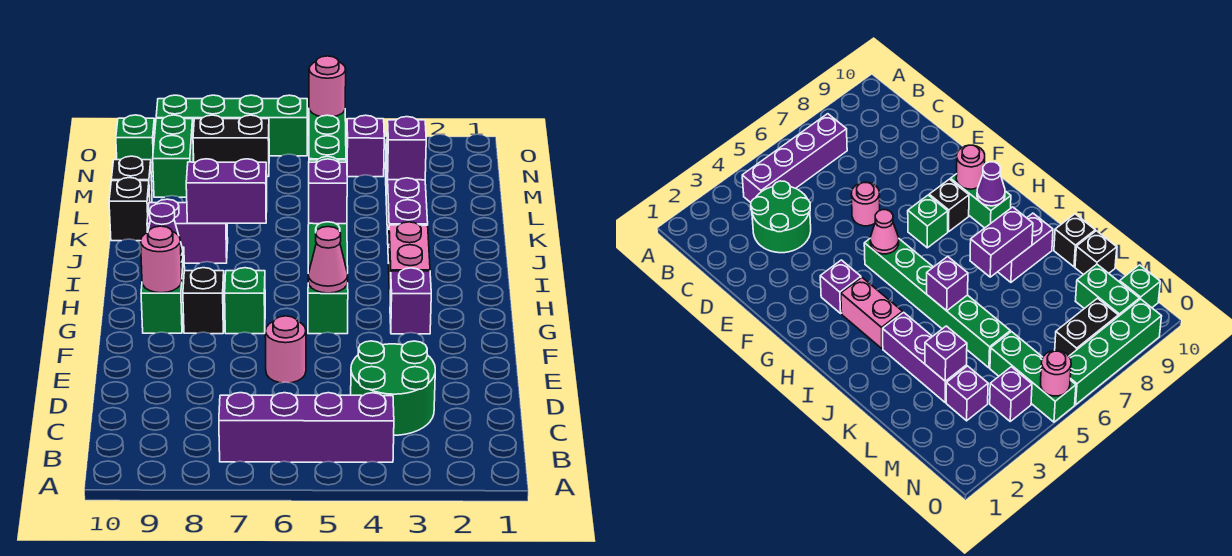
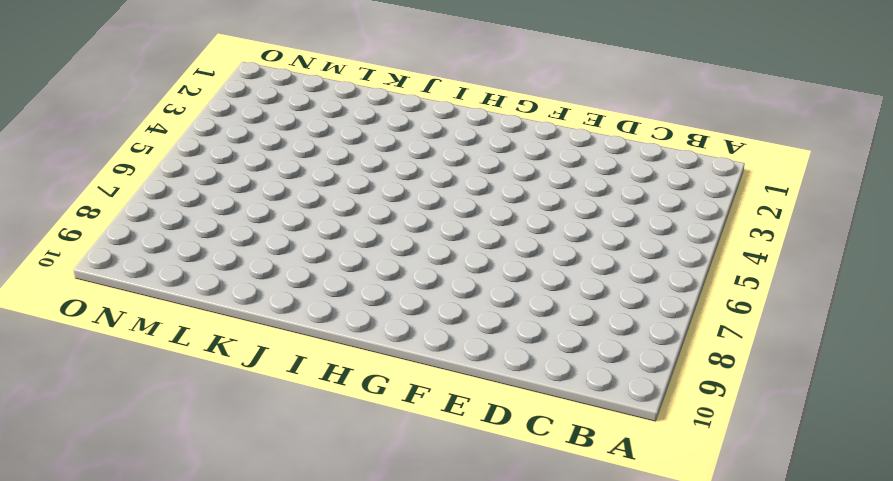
none -> purple brick B4:B7 level 1
none -> green round brick C3:D4 level 1
none -> pink round brick E6 level 1

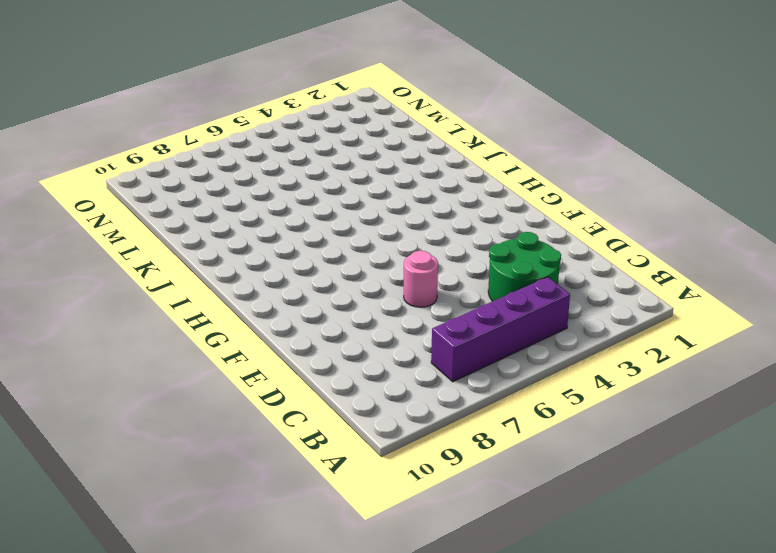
none -> purple brick G3 level 1
none -> green brick G5:L5 level 1
none -> green brick G7 level 1

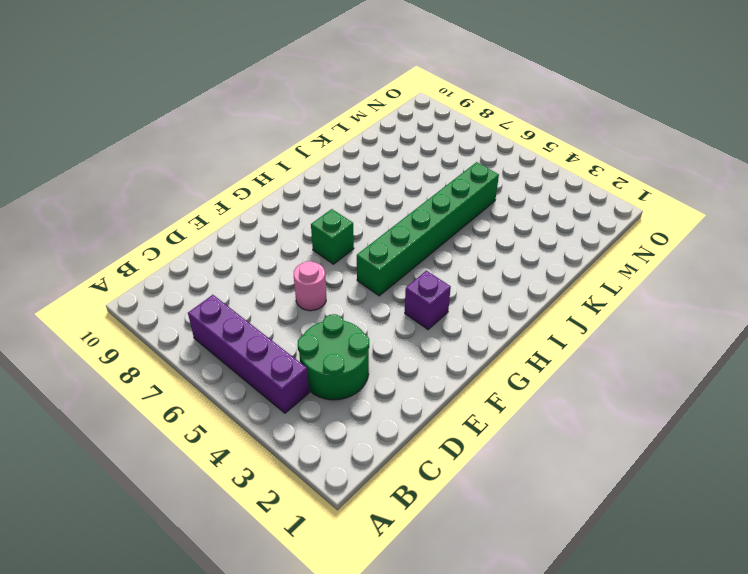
none -> black brick G8 level 1
none -> green brick G9:H9 level 1
none -> pink brick H3:I3 level 1

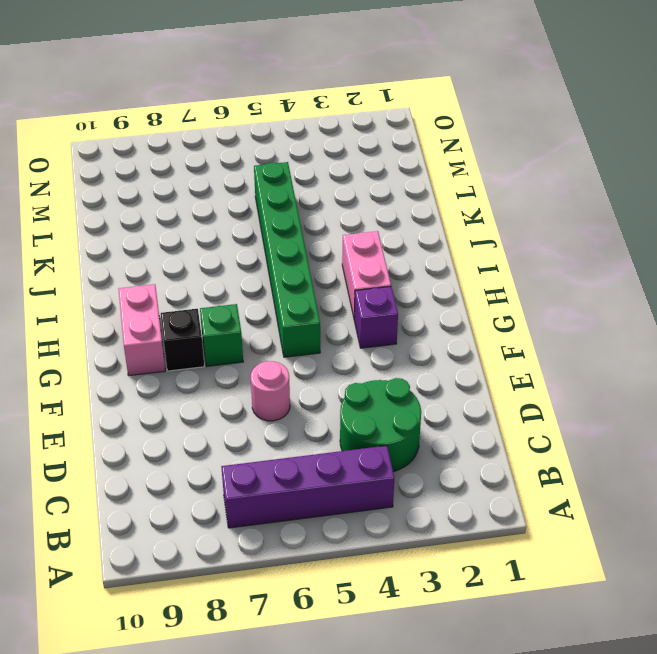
pink brick G9:H9 level 1 -> green brick G9:H9 level 1
none -> purple brick J3:L3 level 1
none -> purple brick J8:J9 level 1
none -> black brick K10 level 1

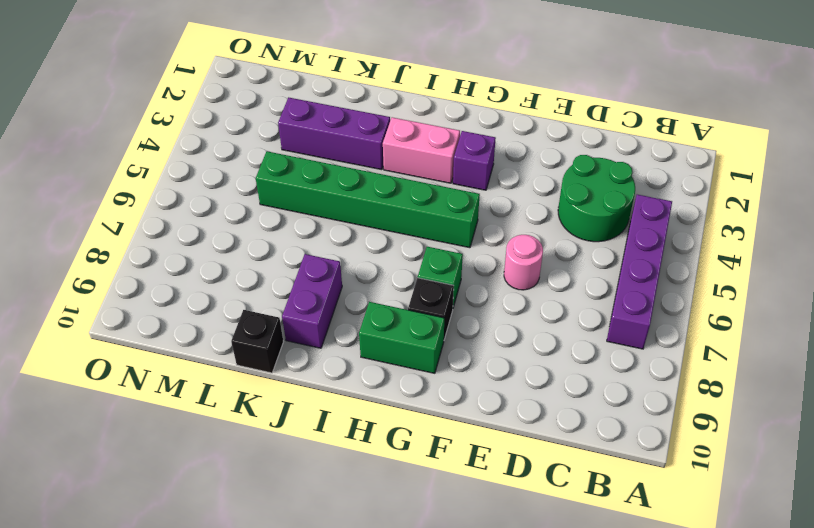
none -> black brick L10 level 1
none -> purple brick M3 level 1
none -> green brick M5:O5 level 1

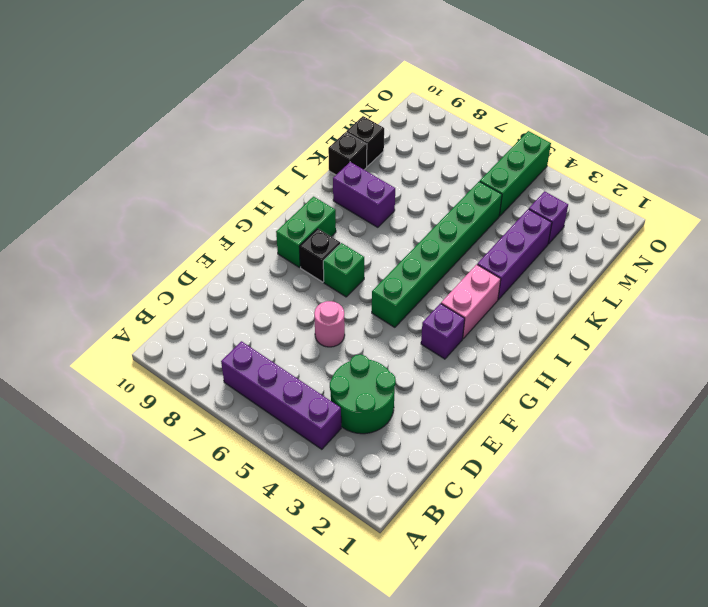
none -> green brick M9:N9 level 1
none -> purple brick N4 level 1
none -> black brick N7:N8 level 1

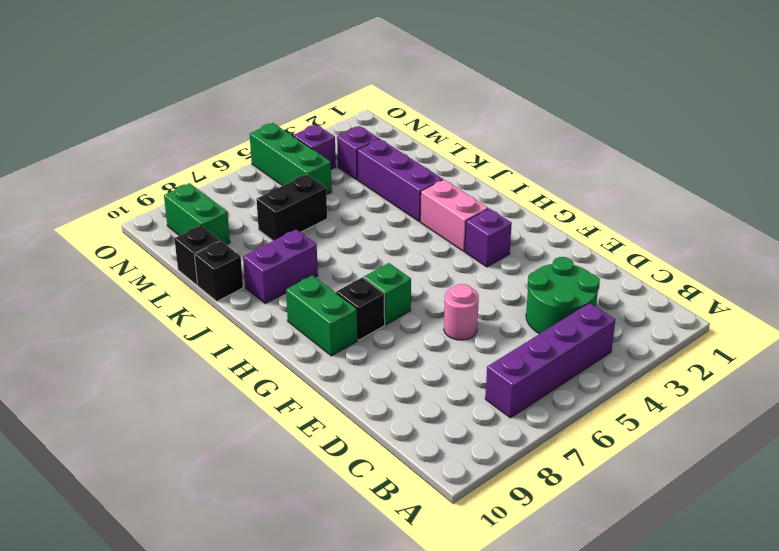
black brick L6:L7 level 1 -> black brick N7:N8 level 1
none -> green brick G5:L5 level 1
none -> green brick N10 level 1
none -> green brick O6:O9 level 1

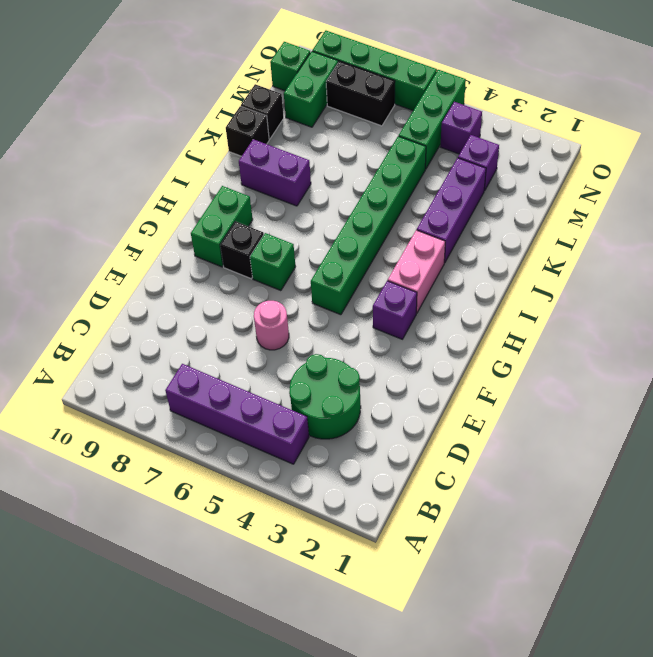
none -> pink cone G5 level 2
none -> pink round brick G9 level 2
none -> purple cone H9 level 2

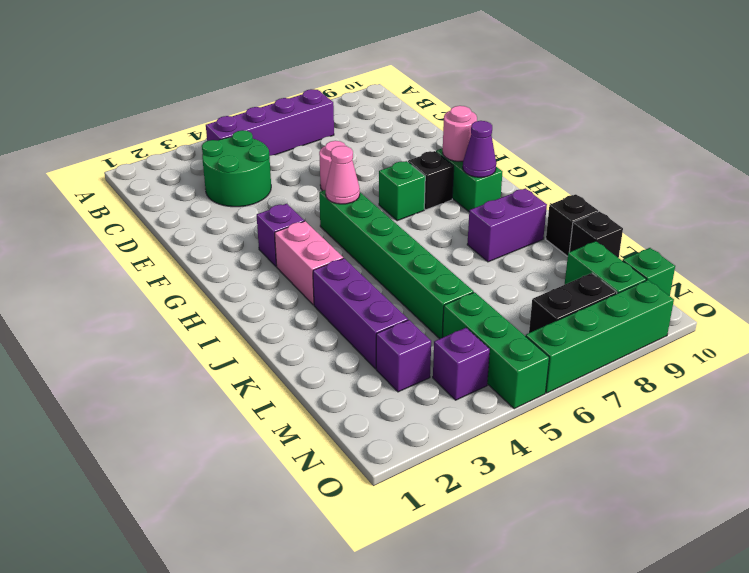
none -> purple brick J5 level 2
none -> purple brick J7:J8 level 2
none -> purple brick L3 level 2

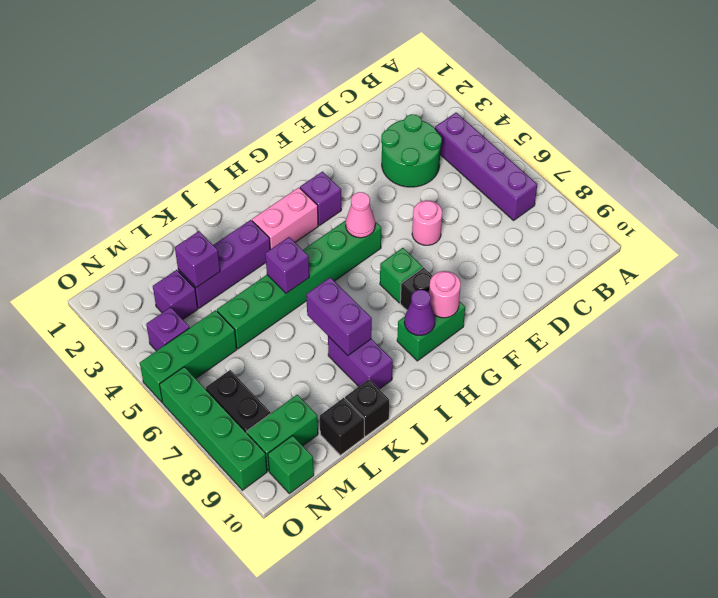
none -> pink round brick O5 level 2

